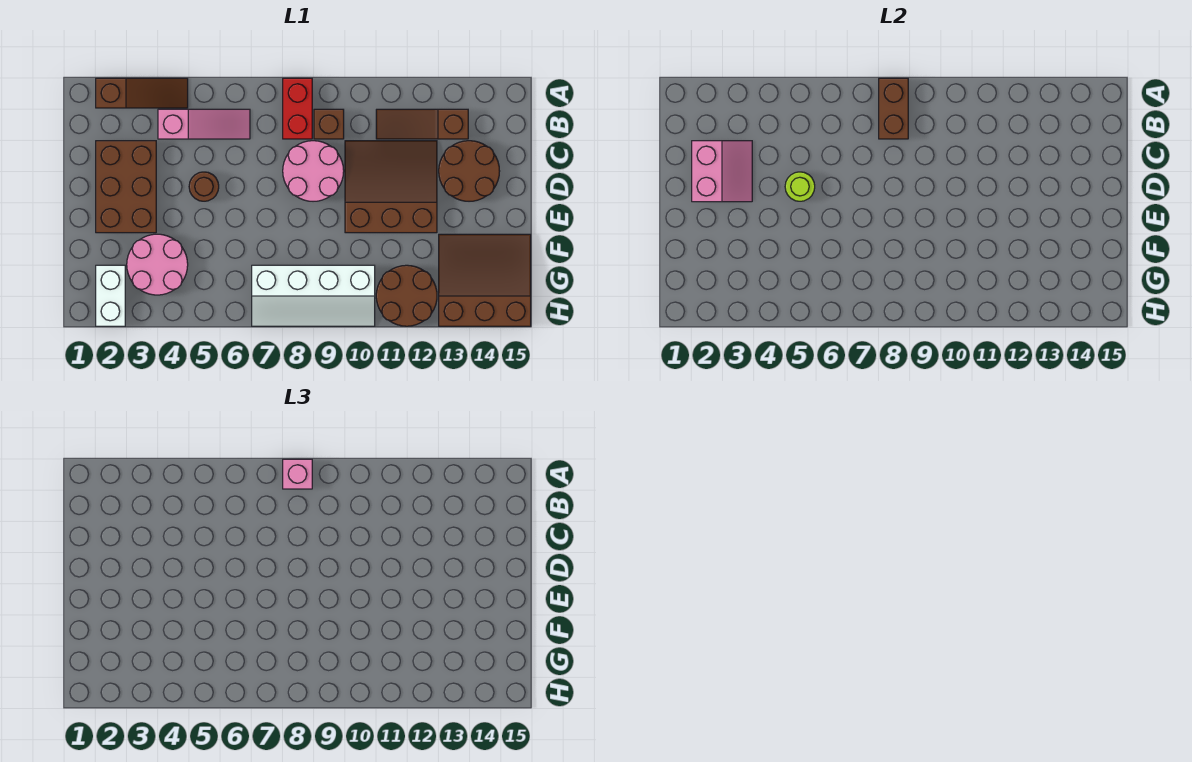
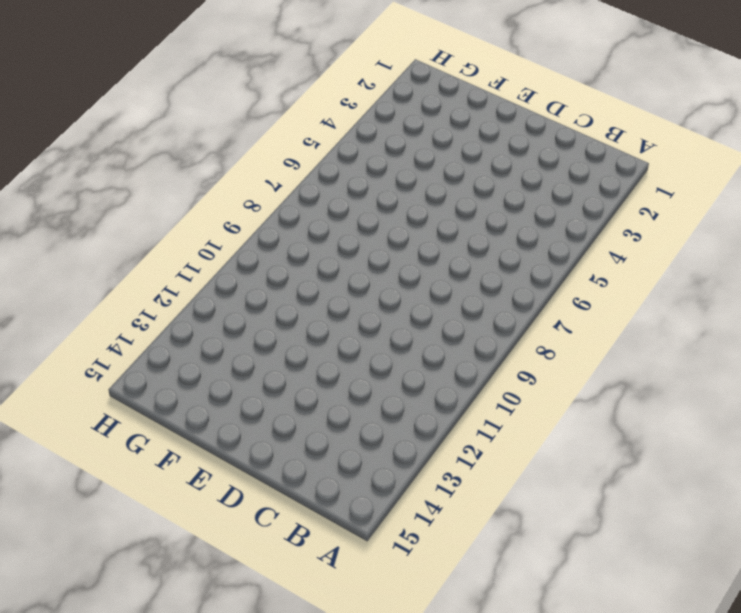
none -> brown slope A2:A4 level 1 top 2
none -> red brick A8:B8 level 1
none -> pink slope B4:B6 level 1 top 4

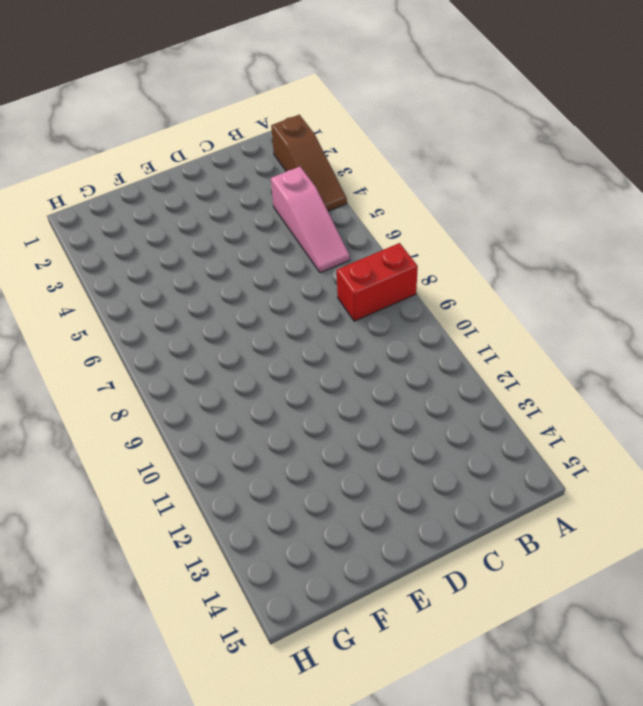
none -> brown brick B9 level 1
none -> brown slope B11:B13 level 1 top 13
none -> brown brick C2:E3 level 1

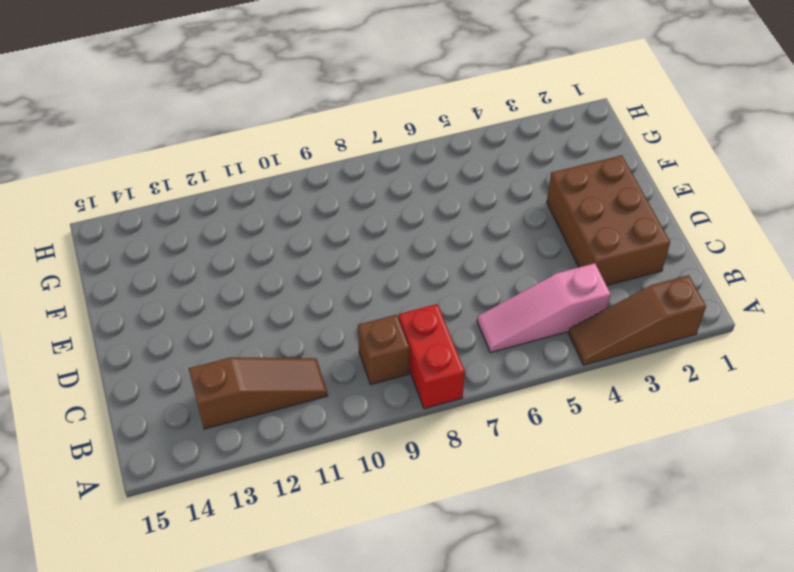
none -> pink round brick C8:D9 level 1
none -> brown slope C10:E12 level 1 top E
none -> brown round brick C13:D14 level 1

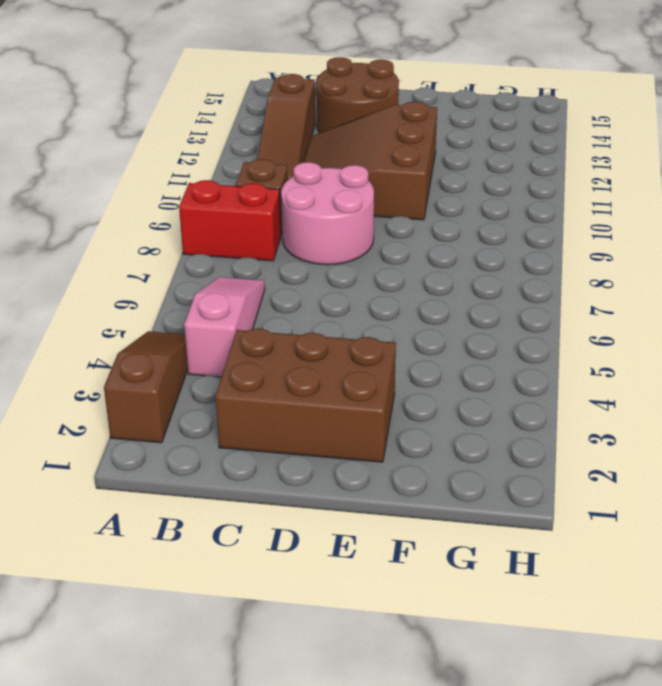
none -> brown round brick D5 level 1
none -> pink round brick F3:G4 level 1
none -> brown slope F13:H15 level 1 top H

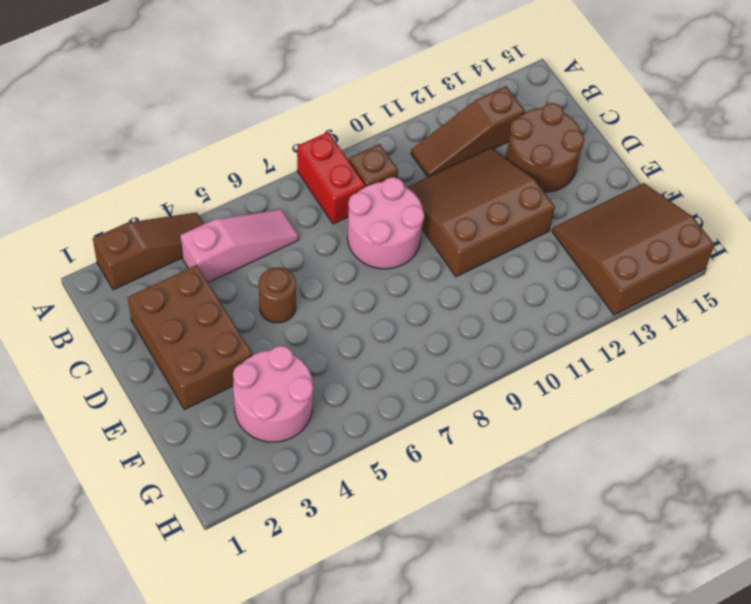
none -> white brick G2:H2 level 1
none -> white slope G7:H10 level 1 top G
none -> brown round brick G11:H12 level 1

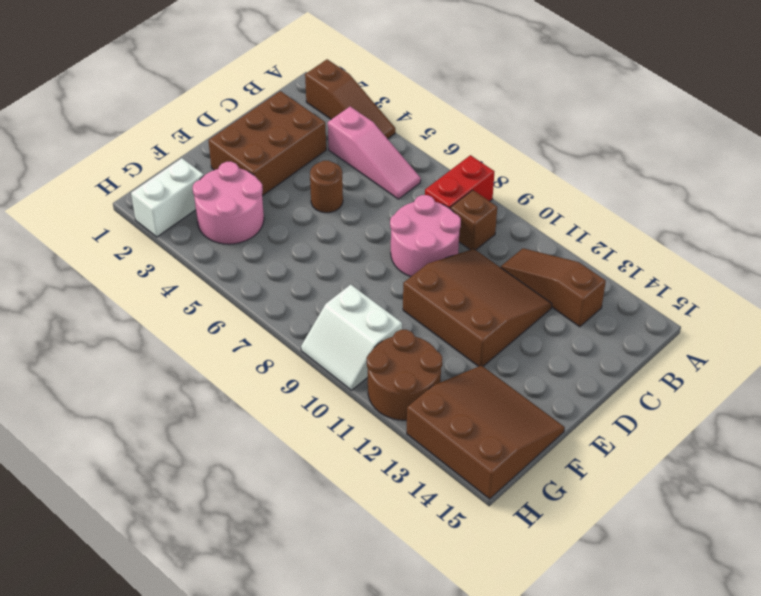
white slope G9:H10 level 1 top G -> white slope G7:H10 level 1 top G
none -> brown round brick C13:D14 level 1
none -> brown brick A8:B8 level 2
none -> pink slope C2:D3 level 2 top 2

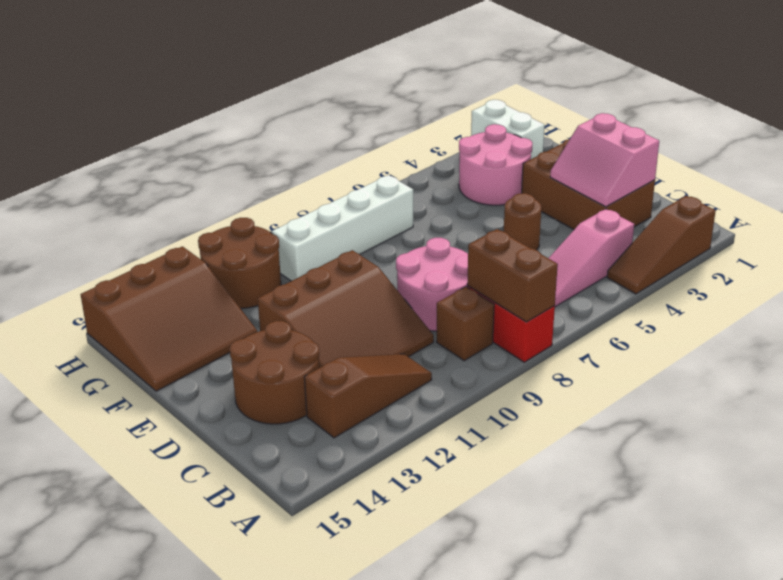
none -> lime round brick D5 level 2
none -> pink brick A8 level 3

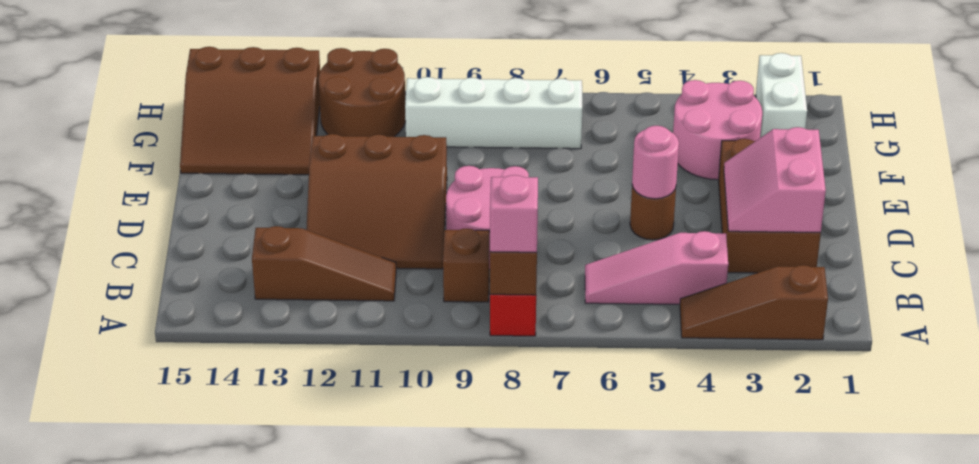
pink round brick D5 level 2 -> lime round brick D5 level 2
none -> brown round brick C13:D14 level 1

